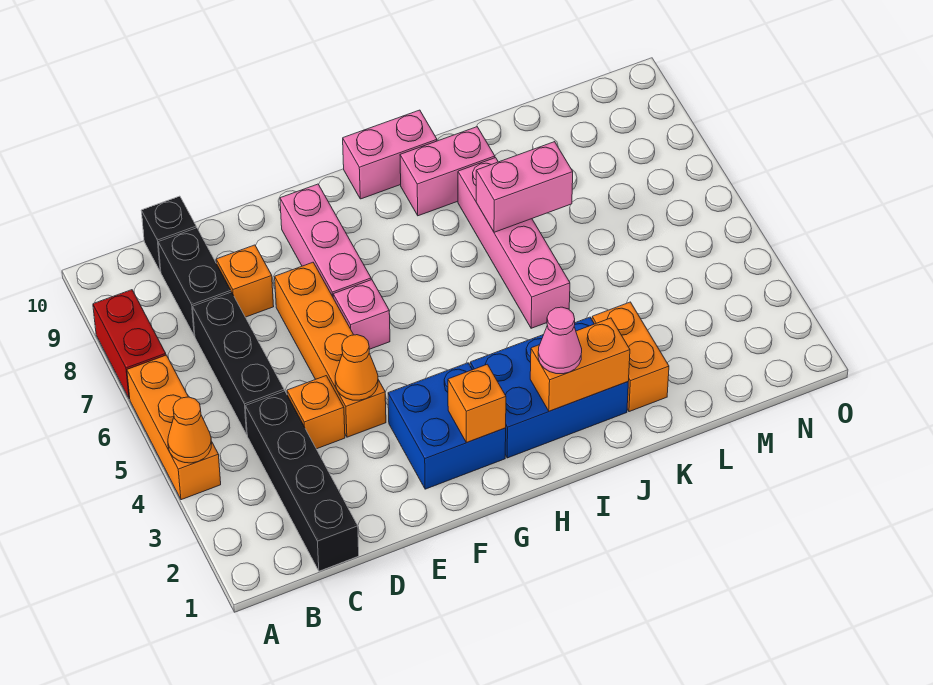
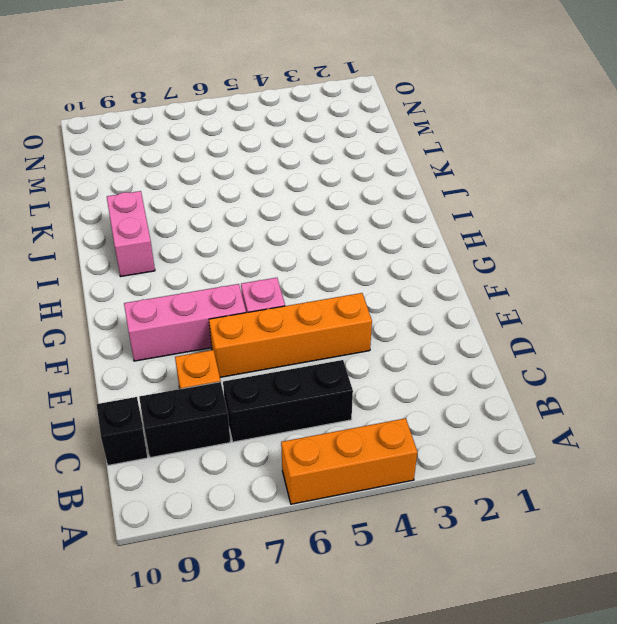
none -> red brick A7:A8 level 1
none -> black brick C1:C4 level 1
none -> orange brick D4 level 1

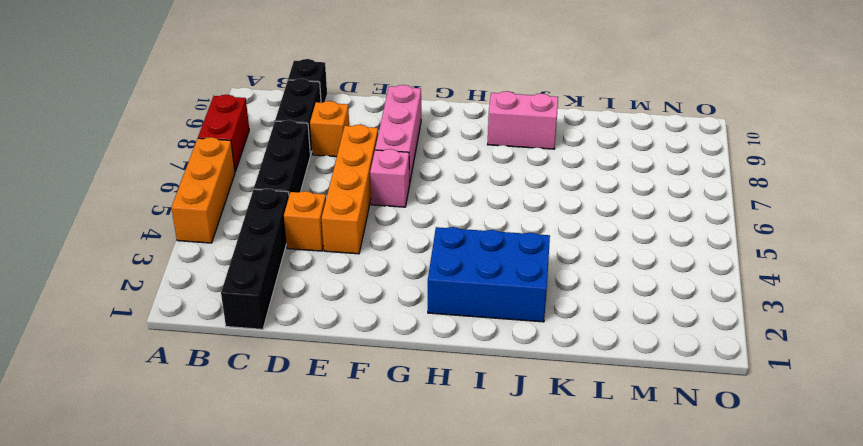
none -> blue brick F2:G3 level 1
none -> pink brick H10:I10 level 1
none -> pink brick J5:J8 level 1

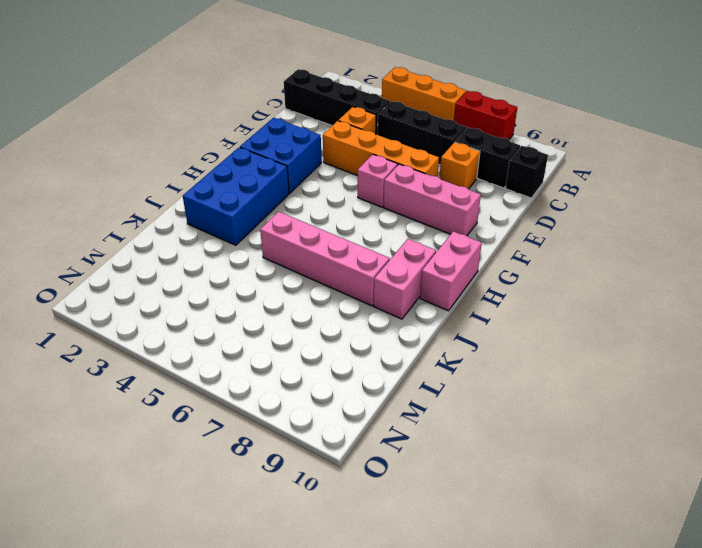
none -> orange brick K2:K3 level 1
none -> orange cone A4 level 2
none -> orange cone E4 level 2

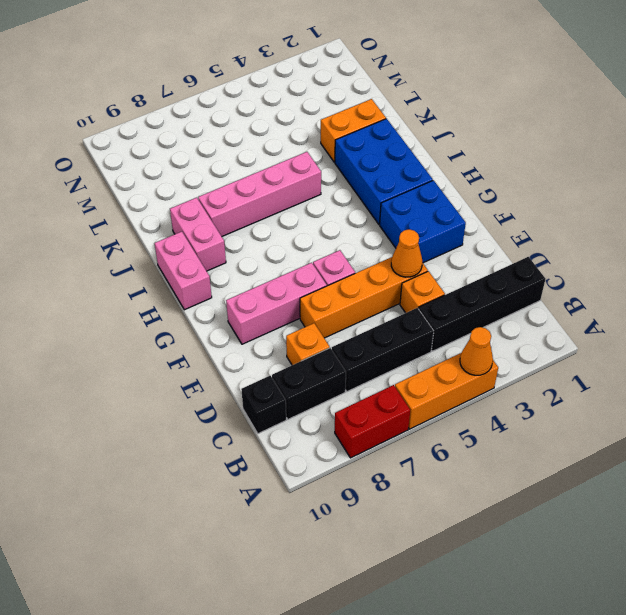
none -> orange brick G2 level 2
none -> orange brick I2:J2 level 2
none -> pink brick J7:K7 level 2

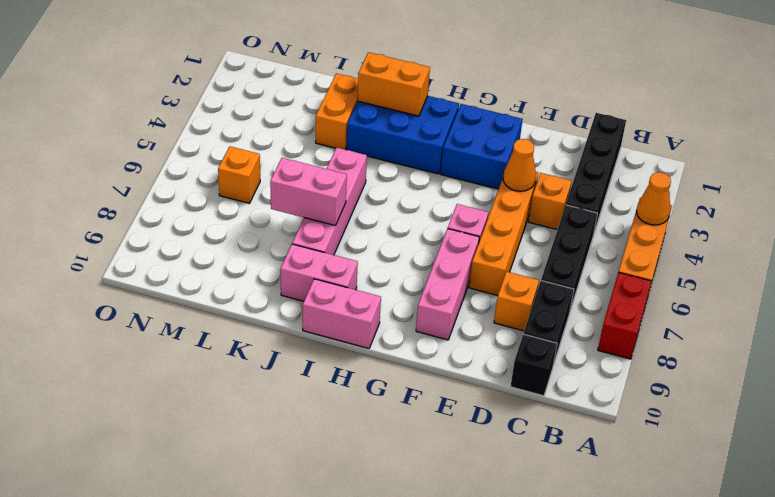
orange brick M6 level 1 -> orange brick G2 level 2
none -> pink cone I2 level 3

